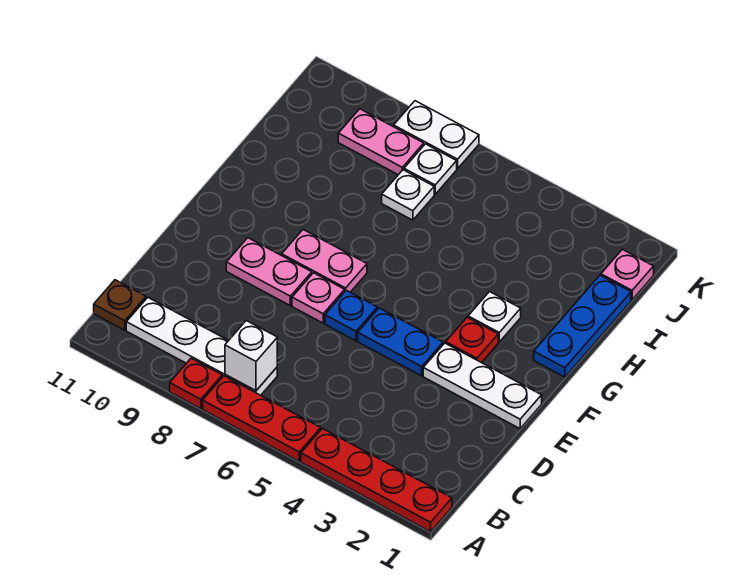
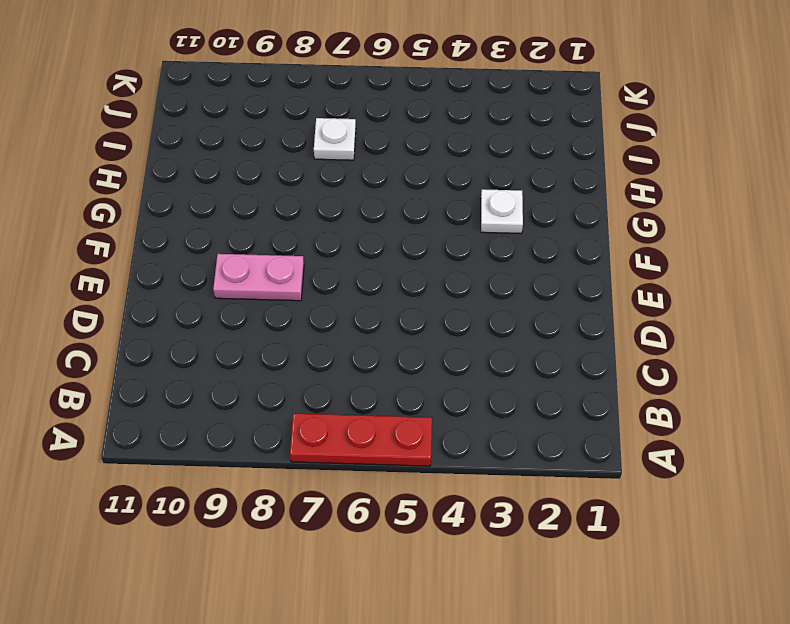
none -> red plate A1:A4 level 1
none -> red plate A8 level 1
none -> white plate B7:B10 level 1

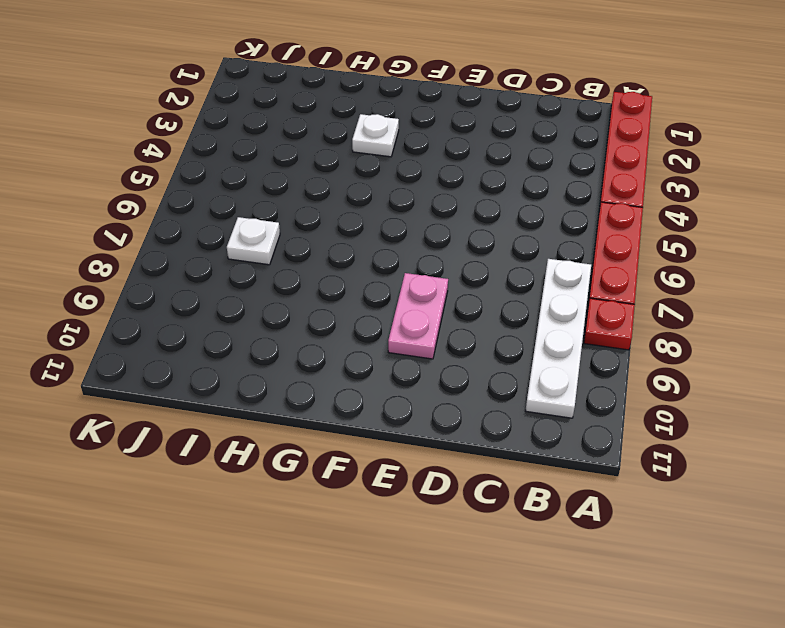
none -> brown plate B11 level 1
none -> white plate E1:E3 level 1
none -> blue plate E4:E5 level 1

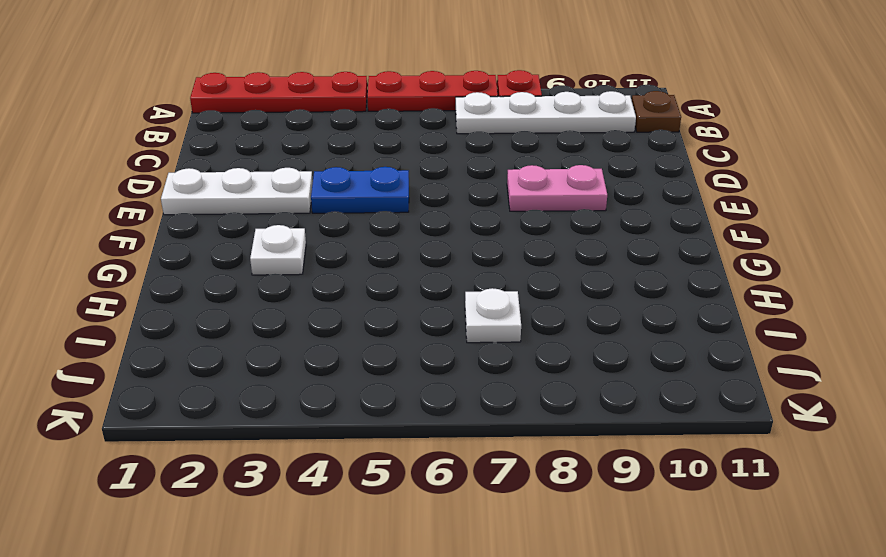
none -> blue plate E6 level 1
none -> pink plate E7 level 1
none -> red plate F3 level 1

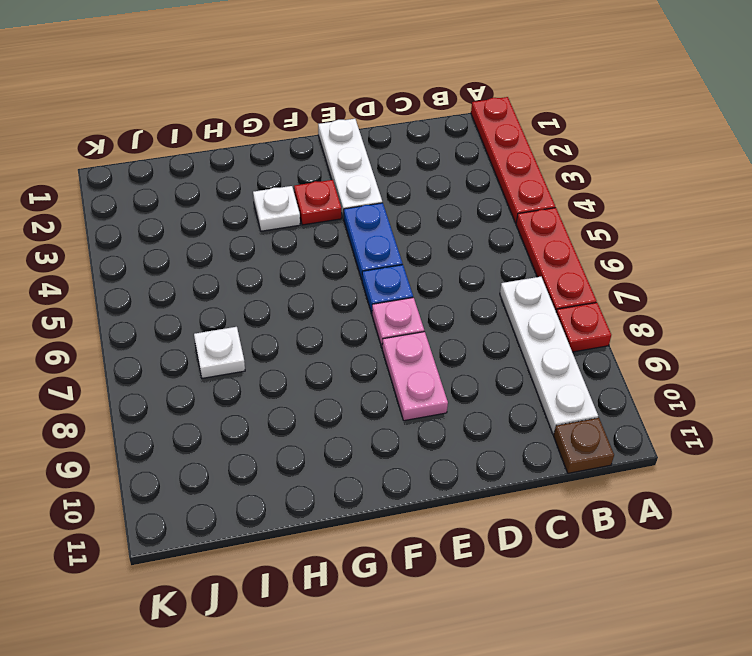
none -> pink plate F7:F8 level 1
none -> blue plate G1:I1 level 1
none -> pink plate J1 level 1

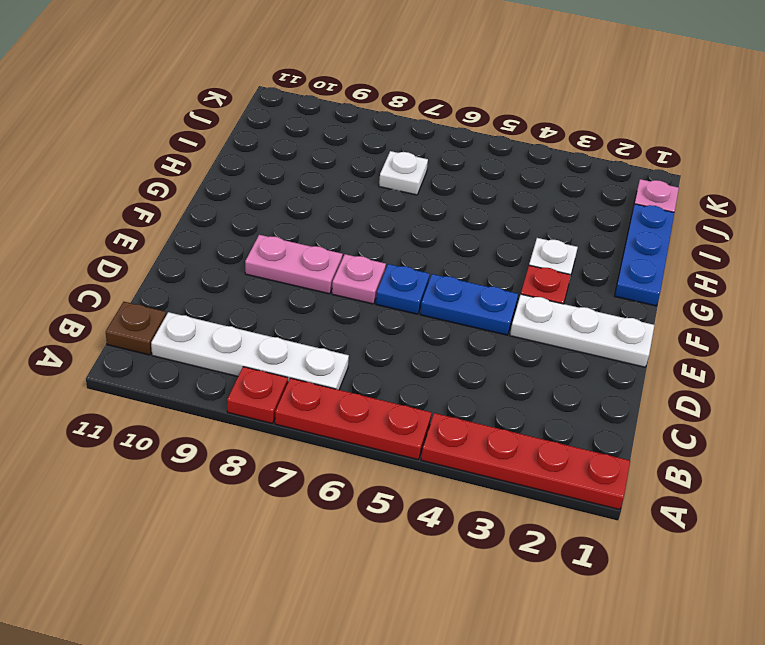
none -> pink plate F7:F8 level 1
none -> white plate J7 level 1
none -> pink plate J8:J9 level 1

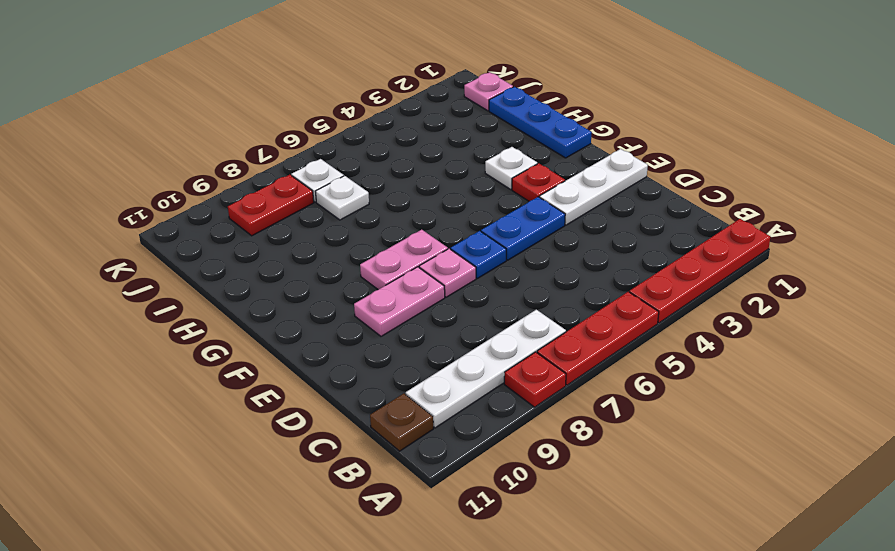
red plate J8:J9 level 1 -> pink plate J8:J9 level 1
none -> white plate K7:K8 level 1
none -> white brick B7 level 2

